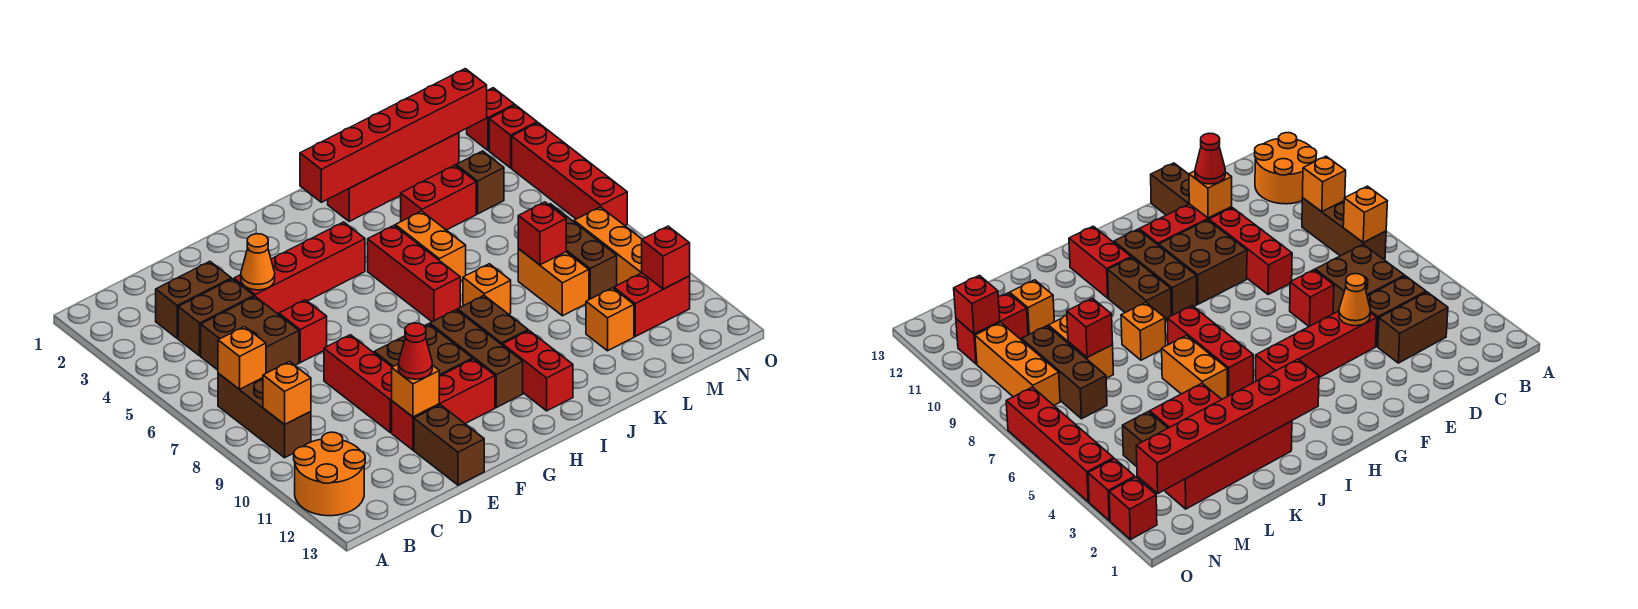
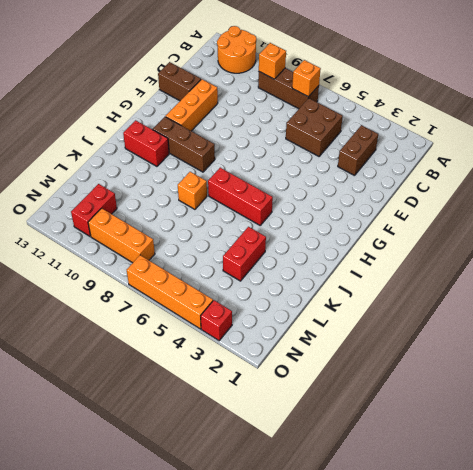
orange brick E11:G11 level 1 -> red brick E11:G11 level 1
orange brick O4:O7 level 1 -> red brick O4:O7 level 1
none -> brown brick C4:D4 level 1
none -> red brick E4:H4 level 1
none -> red brick E6 level 1
none -> red brick E8:E10 level 1

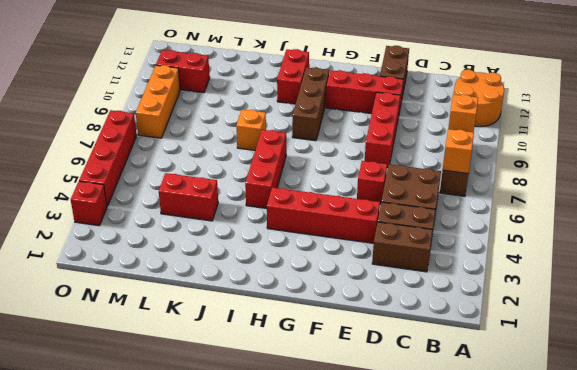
none -> brown brick F9:G10 level 1
none -> brown brick I9:I10 level 1
none -> red brick J2:M2 level 1
none -> orange brick J5:J6 level 1

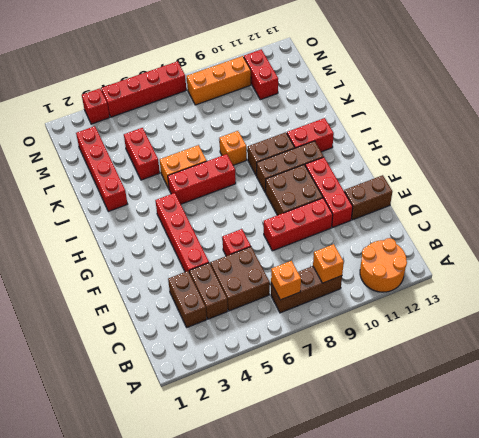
none -> orange brick L8:L9 level 1
none -> orange brick L11 level 1
none -> brown brick M4 level 1
none -> brown brick M7:M9 level 1

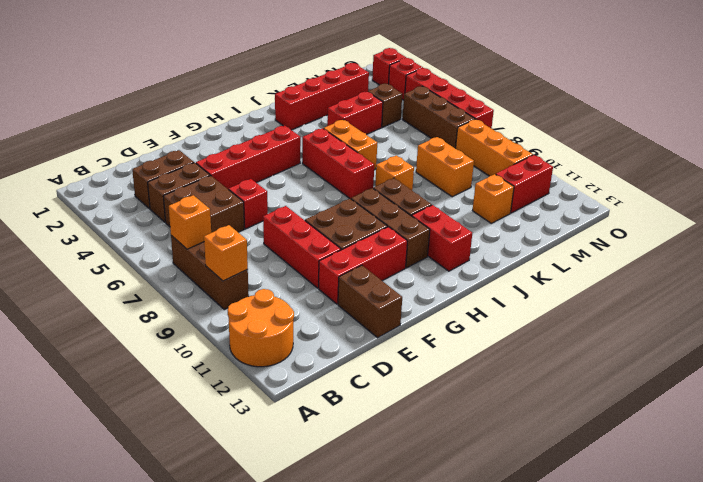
brown brick N5:N7 level 1 -> brown brick M7:M9 level 1
none -> orange cone E4 level 2
none -> orange brick E11 level 2
none -> red brick I2:N2 level 2
none -> red brick L8 level 2

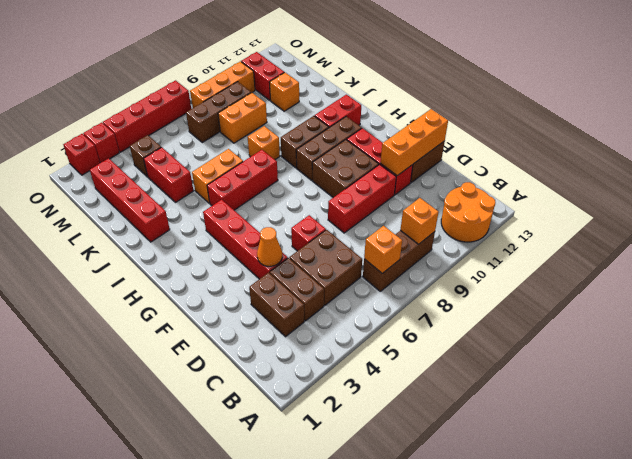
orange brick E11:E13 level 2 -> orange brick E11 level 2
none -> red brick I2:N2 level 2
none -> red brick L8 level 2
none -> red brick N11 level 2
none -> red cone E11 level 3

